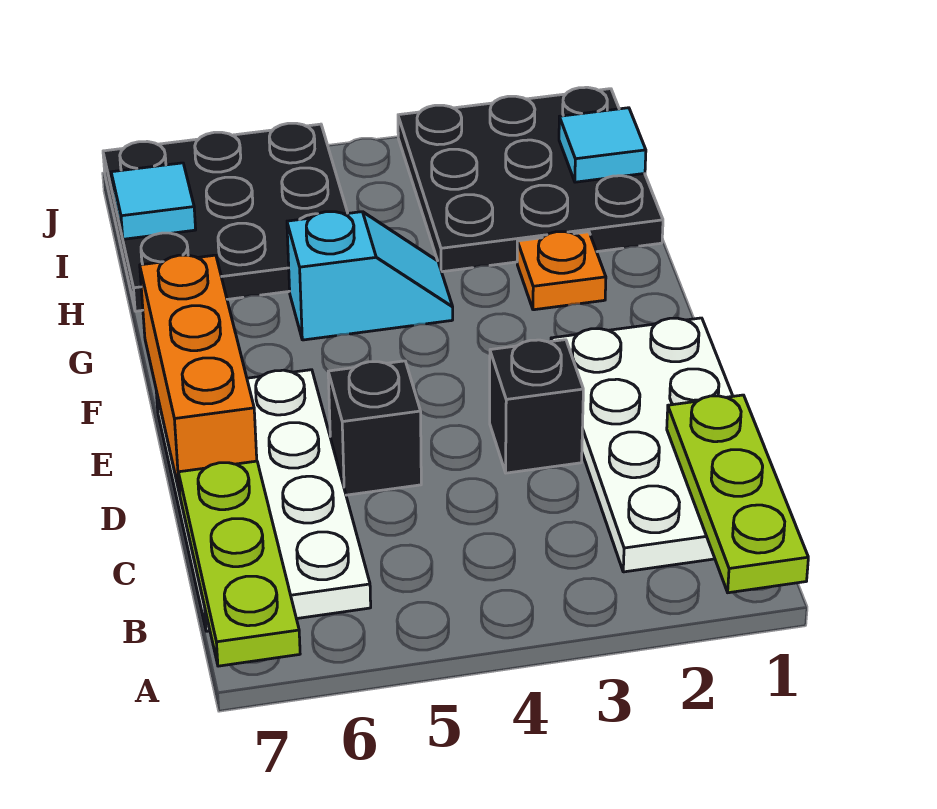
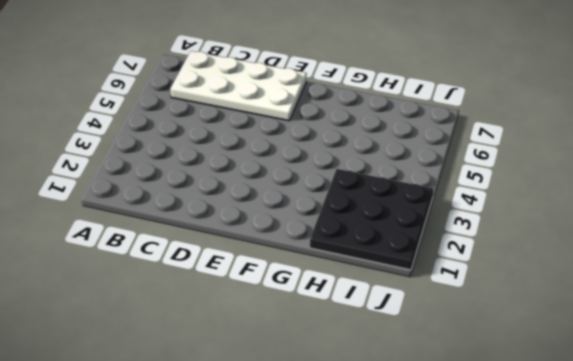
none -> white plate B1:E2 level 1
none -> black brick D3 level 1
none -> black brick D5 level 1

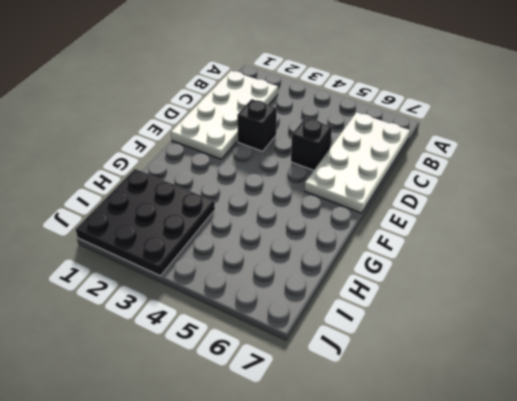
none -> orange plate G2 level 1
none -> cyan slope G4:G5 level 1 top 5
none -> black plate H5:J7 level 1

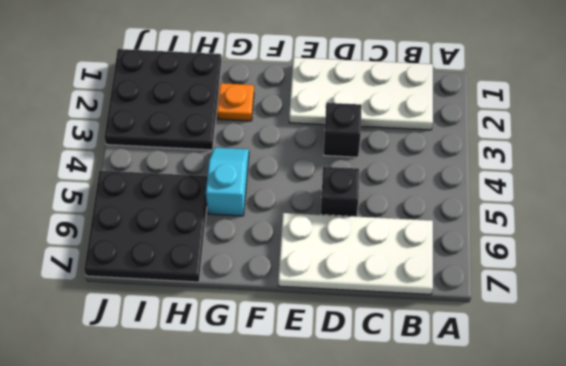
none -> lime plate A1:C1 level 2
none -> lime plate A7:C7 level 2
none -> orange brick D7:F7 level 2

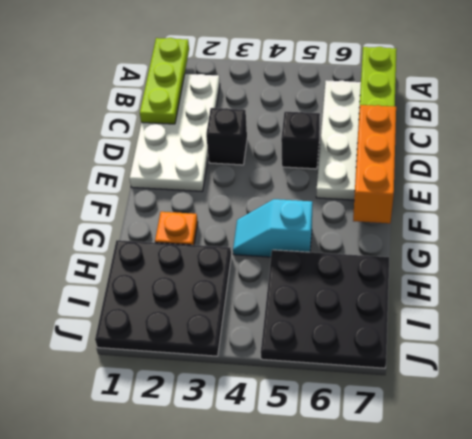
none -> cyan tile I1 level 2
none -> cyan tile I7 level 2

